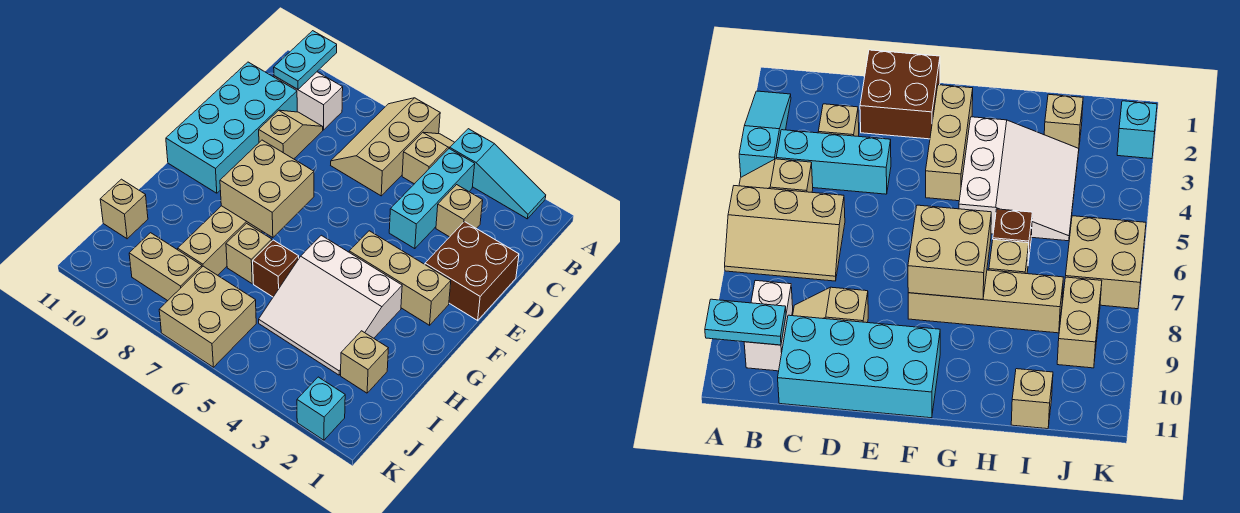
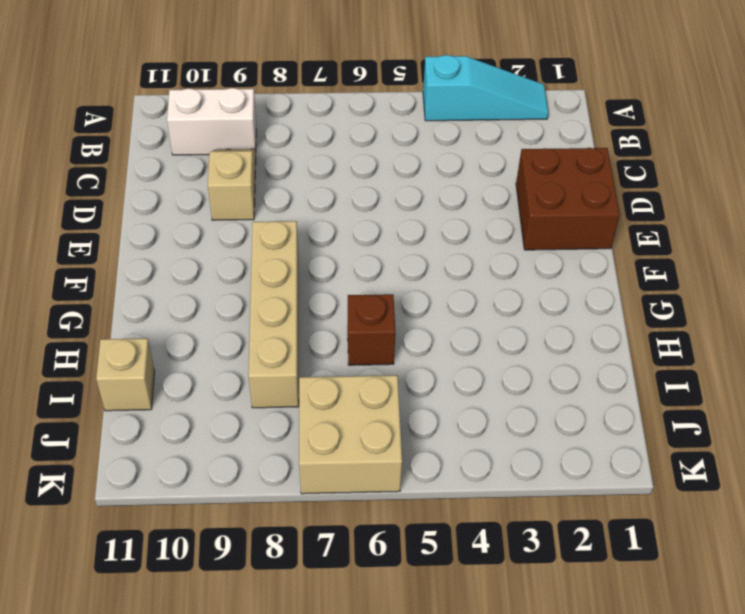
none -> tan slope A5:B5 level 1 top B
none -> tan slope A6:C7 level 1 top 6
none -> cyan brick B4:D4 level 1

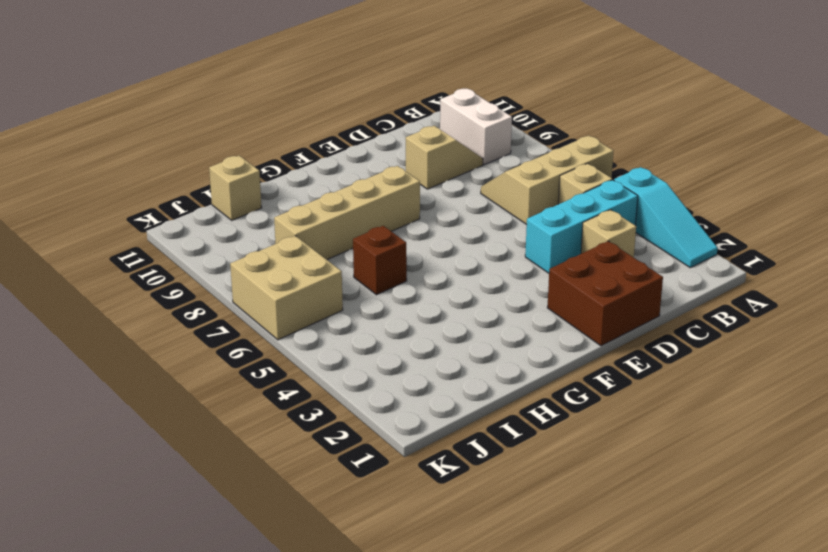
none -> cyan brick C10:F11 level 1
none -> tan brick F2:F4 level 1
none -> white slope G3:I5 level 1 top G

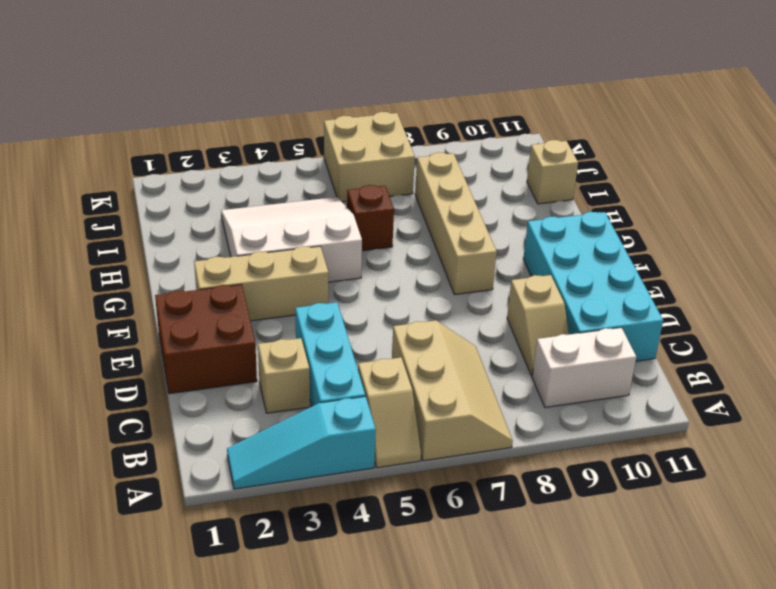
none -> tan brick H7 level 1
none -> tan brick I2 level 1
none -> tan brick J8:J9 level 1

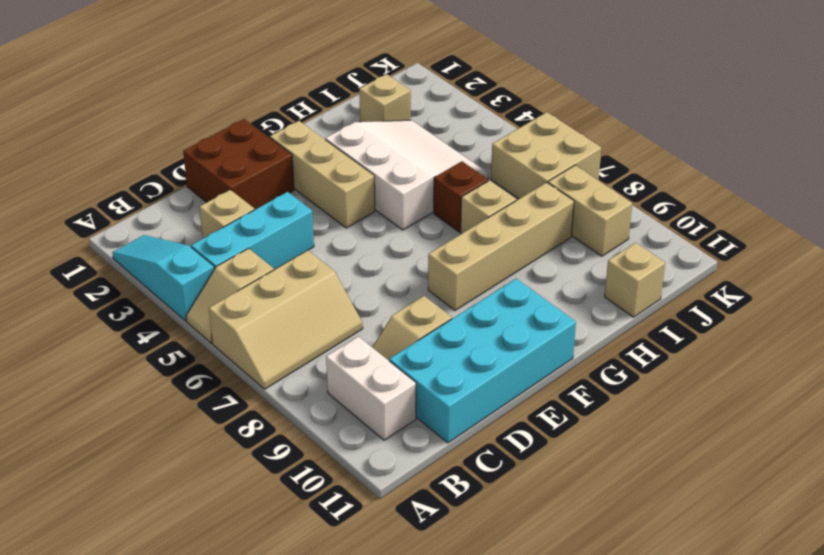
none -> cyan brick K2 level 1
none -> cyan plate A10:B10 level 2
none -> tan brick F7:G8 level 2

